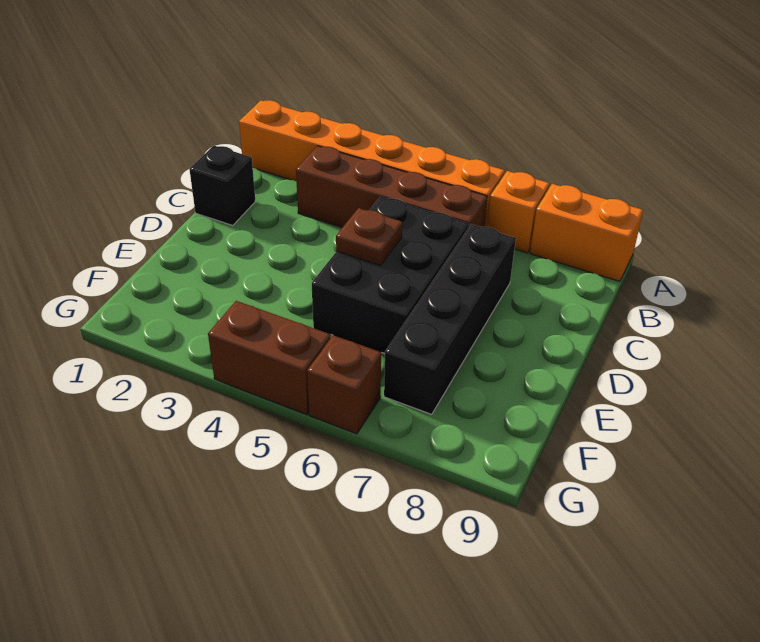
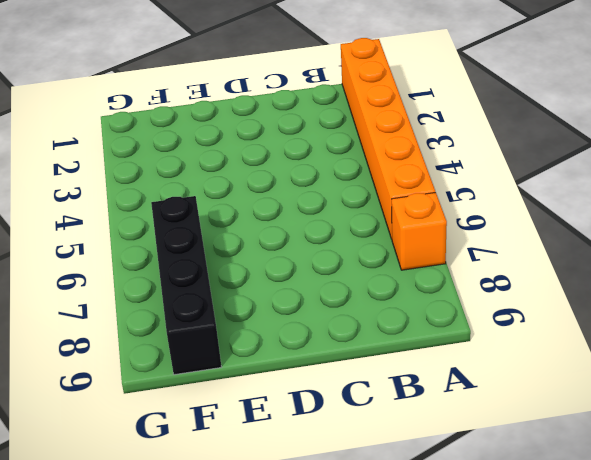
black brick F6:F9 level 1 -> black brick C7:F7 level 1
none -> orange brick A8:A9 level 1
none -> brown brick B3:B6 level 1

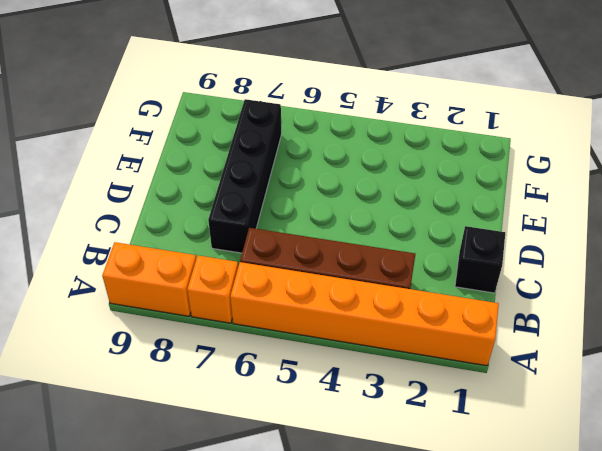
none -> black brick C5:E6 level 1
none -> brown brick G4:G5 level 1

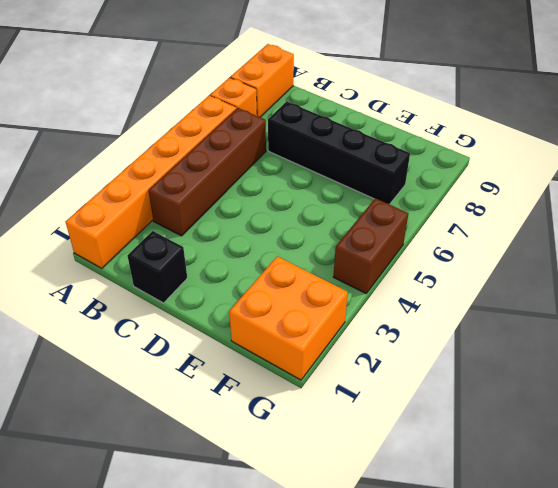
orange brick F1:G2 level 1 -> none
none -> black brick C5:E6 level 1
none -> brown brick G6 level 1

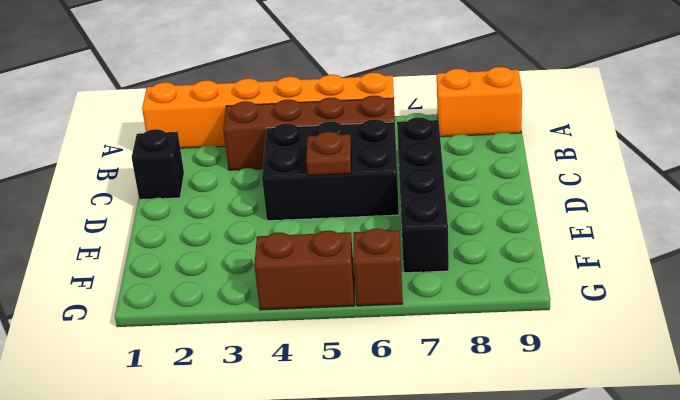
black brick C4:D6 level 1 -> black brick C5:E6 level 1
none -> orange brick A7 level 1

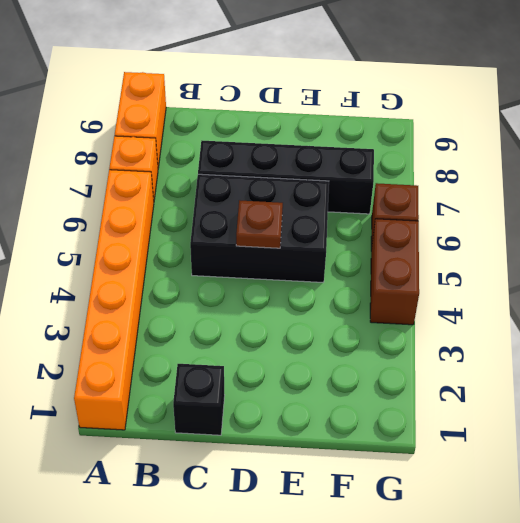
none -> brown brick B3:B6 level 1

